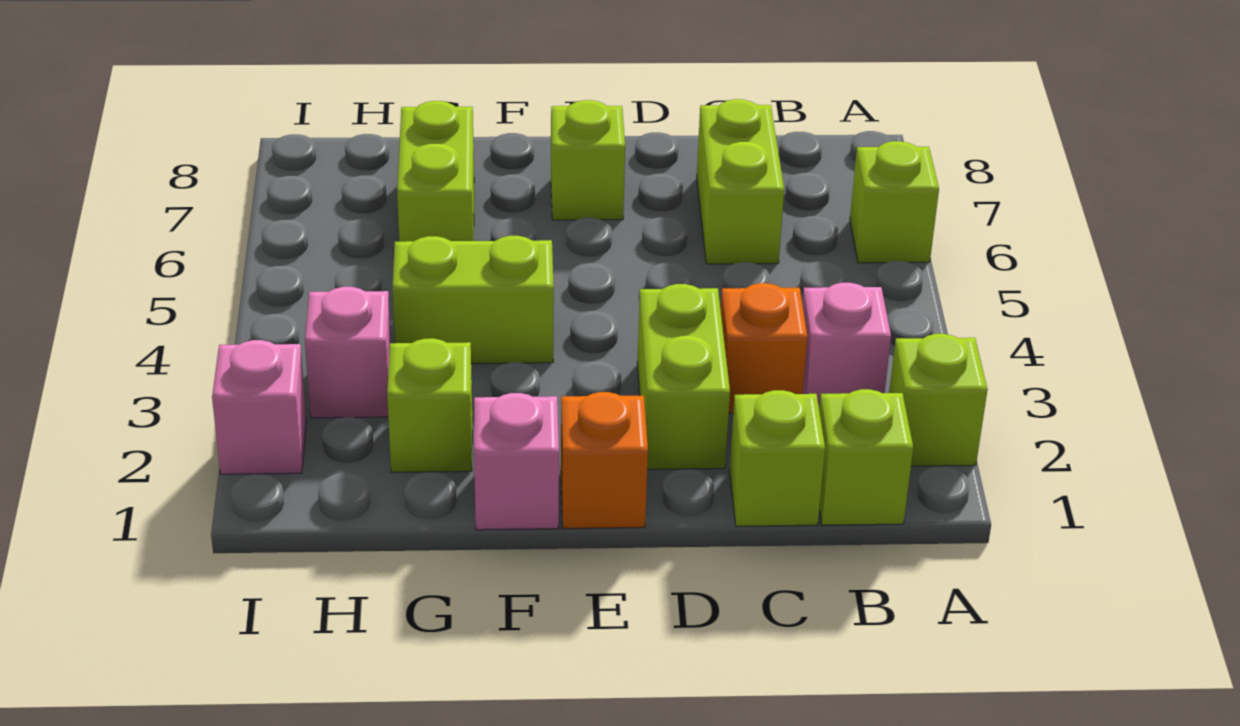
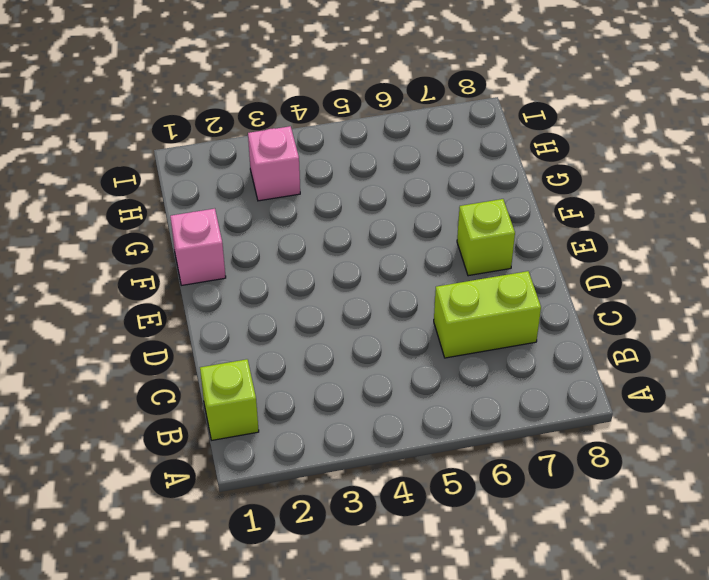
none -> lime brick A2 level 1
none -> lime brick A6 level 1
none -> pink brick B3 level 1

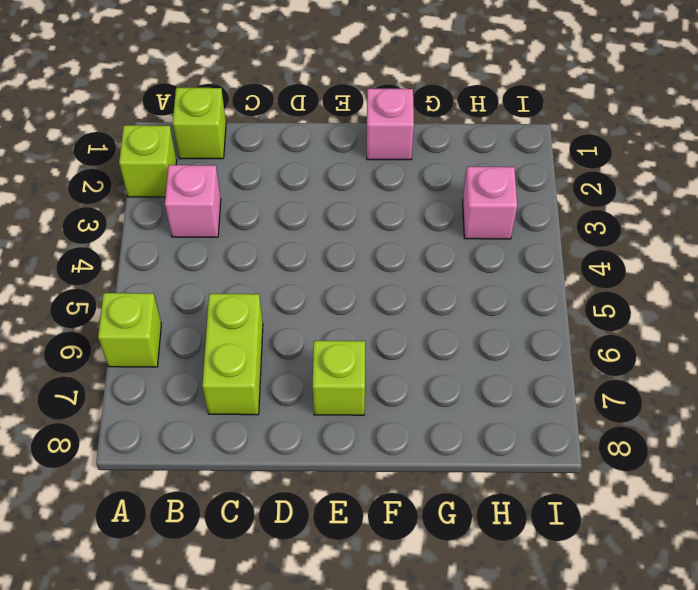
none -> lime brick C1 level 1
none -> orange brick C3 level 1
none -> lime brick D2:D3 level 1

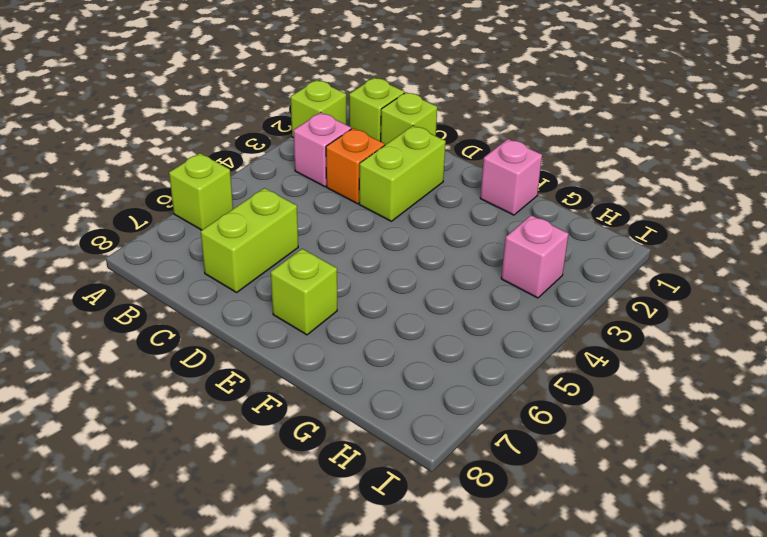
none -> orange brick E1 level 1
none -> lime brick F4:G4 level 1
none -> lime brick G2 level 1

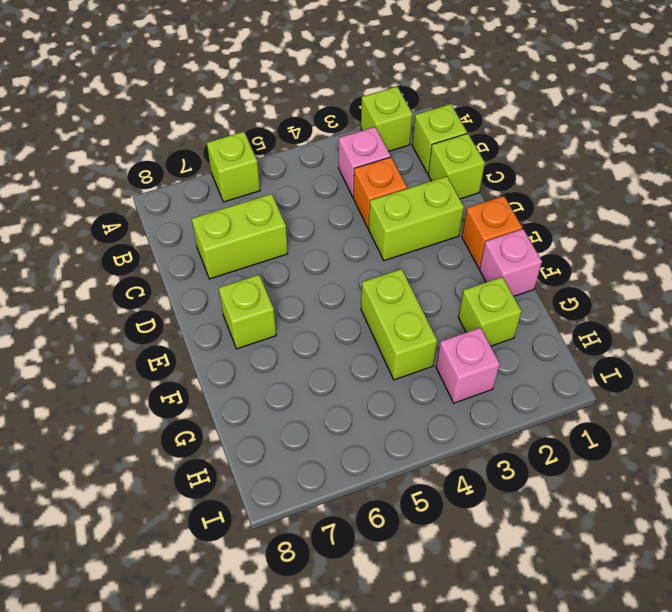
none -> lime brick G6:G7 level 1
none -> pink brick I2 level 1

